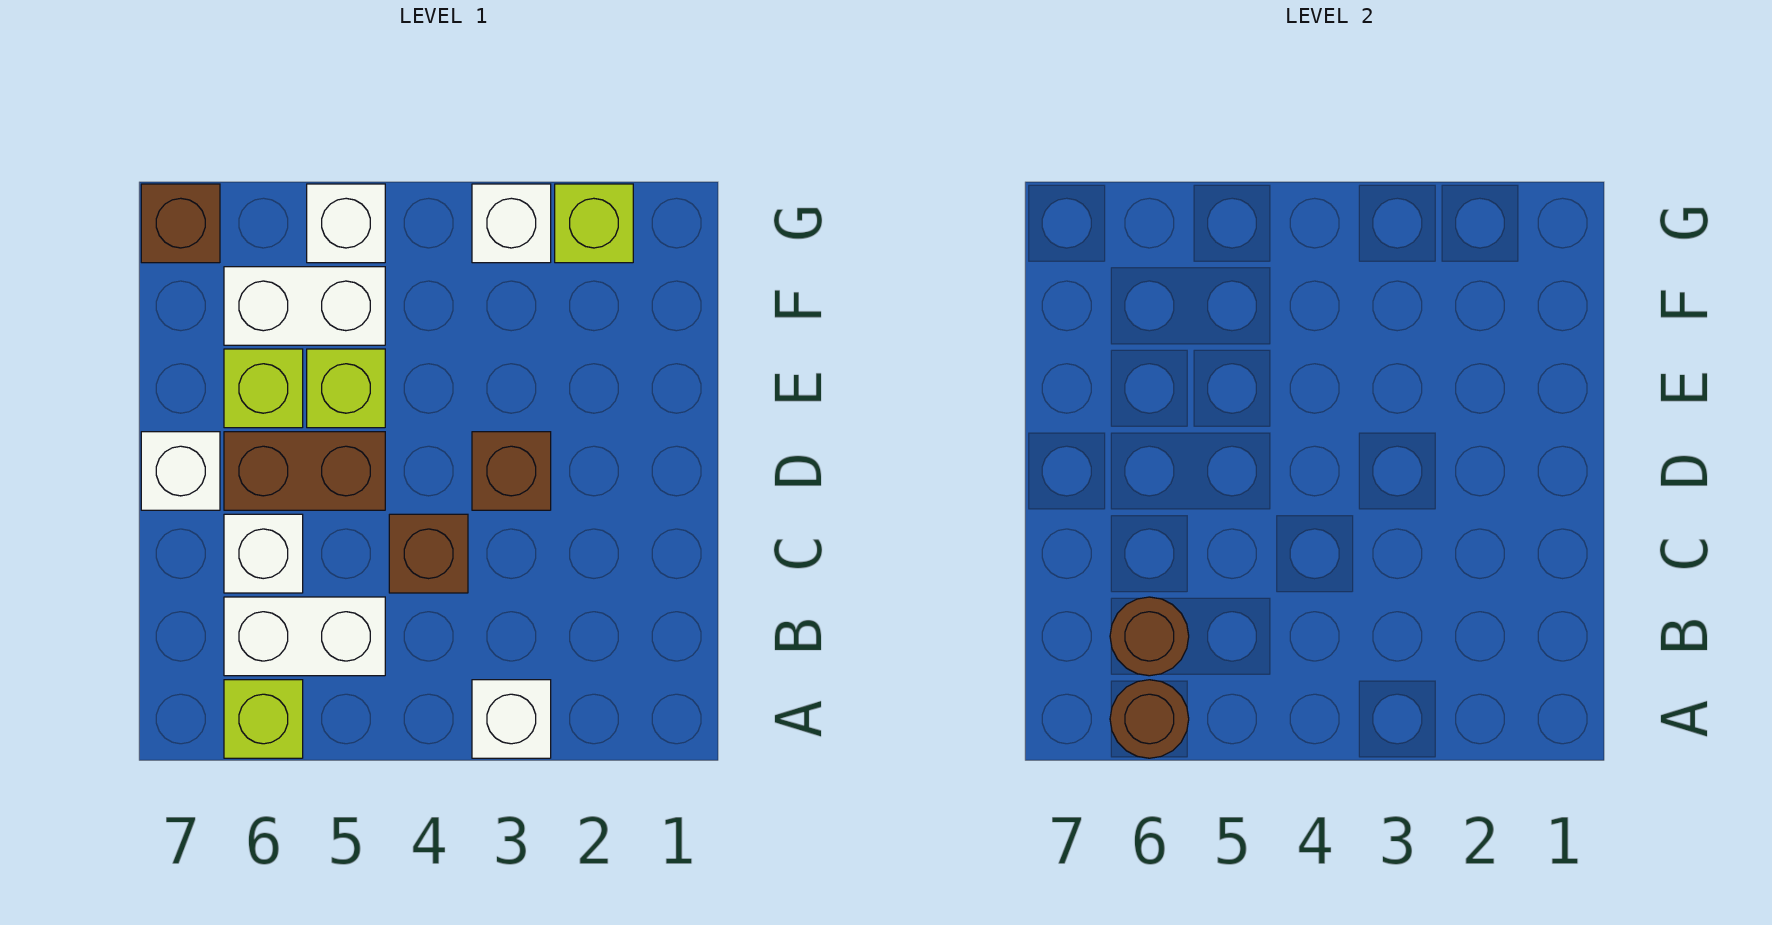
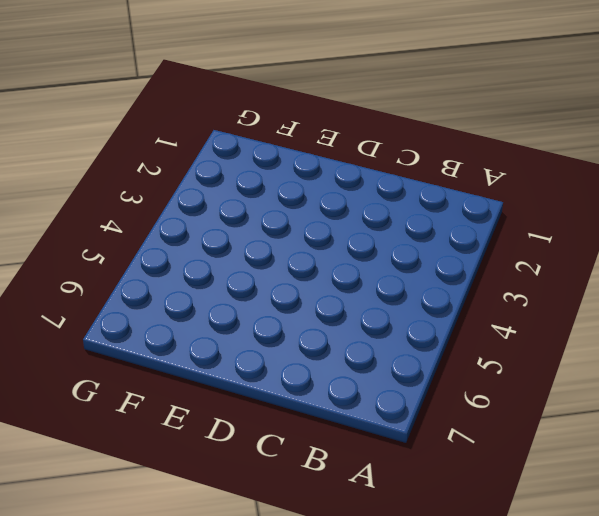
none -> white brick A3 level 1
none -> lime brick A6 level 1
none -> white brick B5:B6 level 1

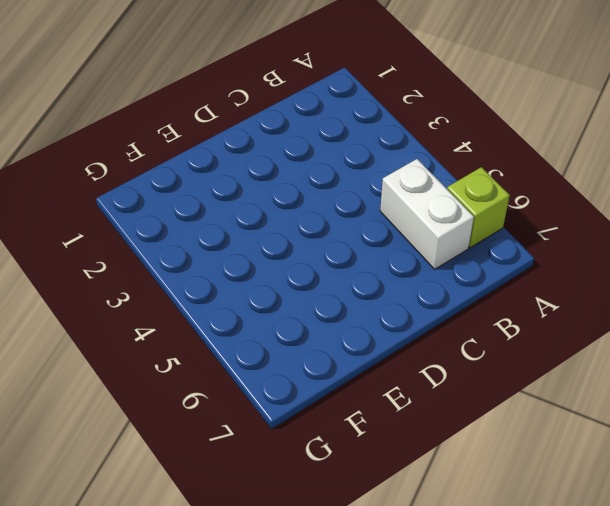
none -> white brick A3 level 1
none -> brown brick C4 level 1
none -> white brick C6 level 1

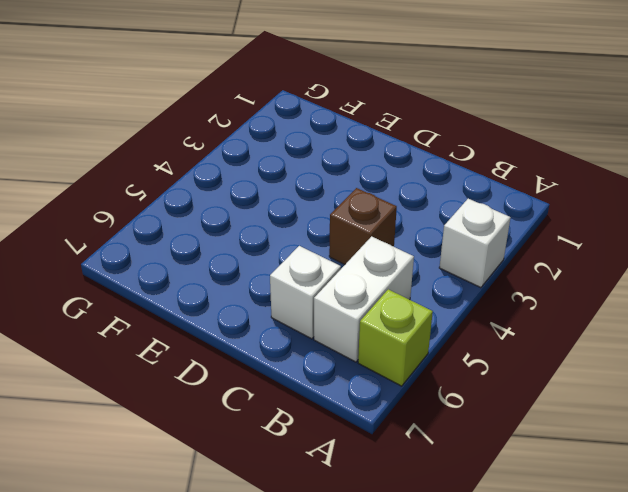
none -> brown brick D3 level 1
none -> brown brick D5:D6 level 1
none -> white brick D7 level 1

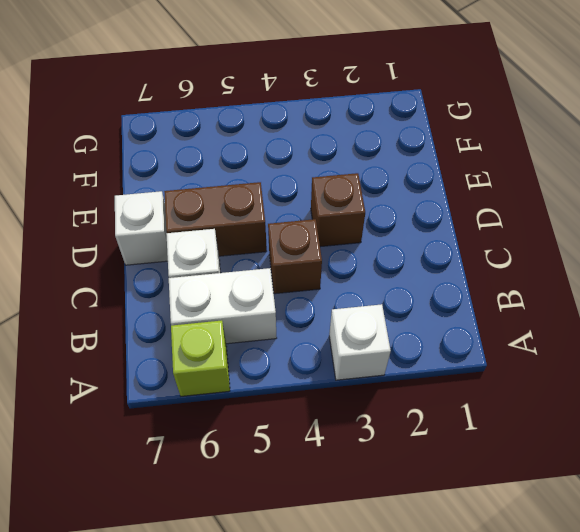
none -> lime brick E5 level 1
none -> lime brick E6 level 1
none -> white brick F5:F6 level 1

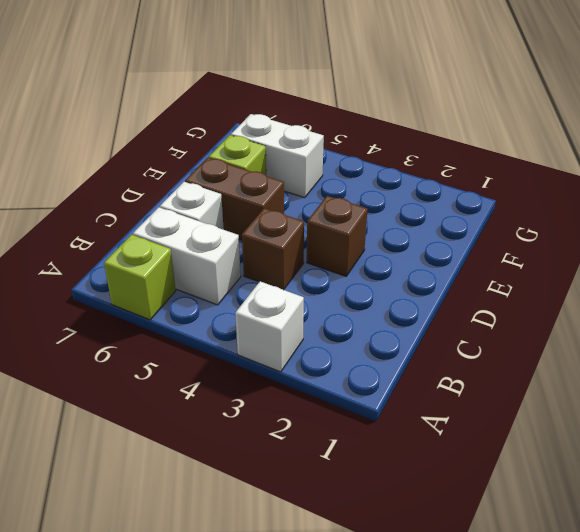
none -> white brick D7 level 1
none -> lime brick E5 level 1
none -> lime brick G2 level 1

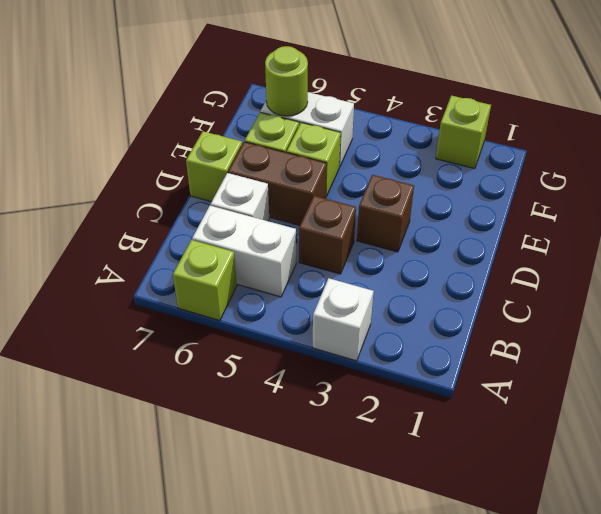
lime brick D7 level 1 -> white brick D7 level 1
lime round brick F6 level 2 -> none
none -> white brick G3 level 1
none -> white brick G5 level 1
none -> brown brick G7 level 1

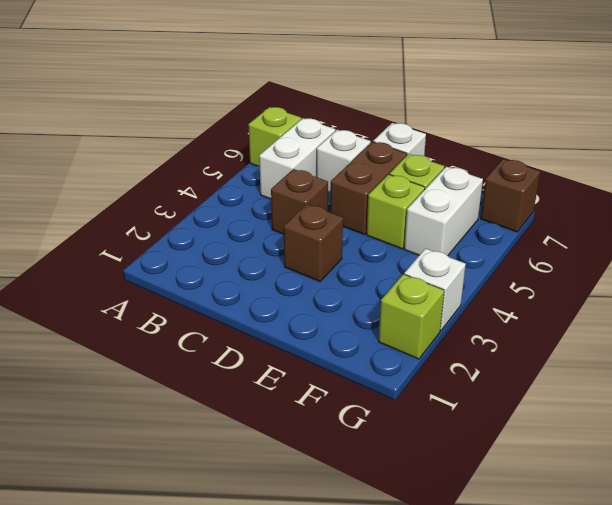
none -> white brick A3 level 1
none -> white brick G5 level 1
none -> brown round brick A6 level 2

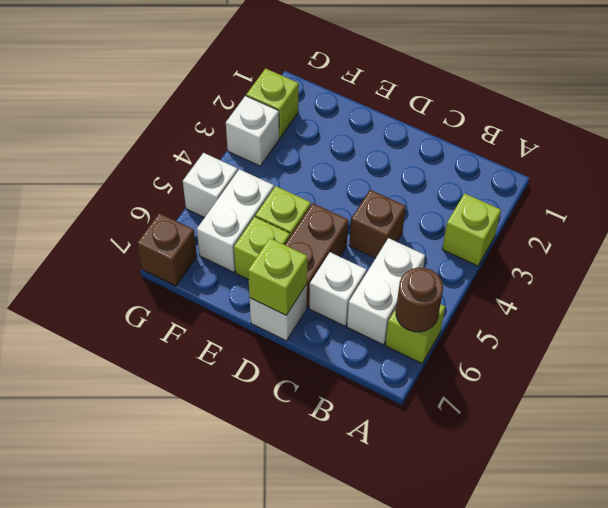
lime brick A3 level 1 -> white brick A3 level 1
lime brick D7 level 2 -> none
none -> brown brick D3 level 1
none -> brown round brick B6 level 2

